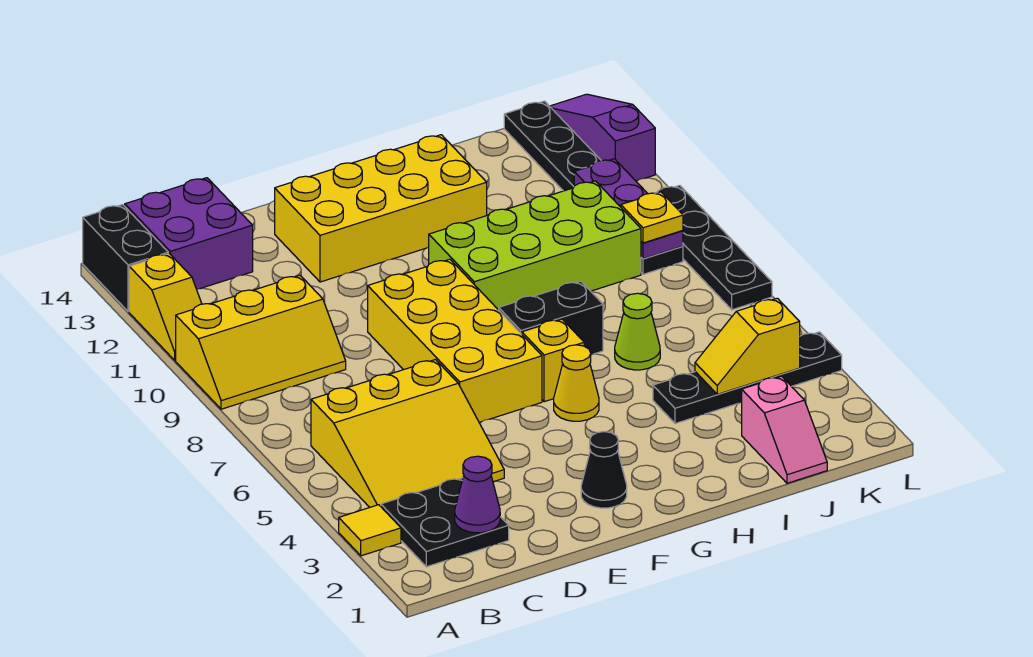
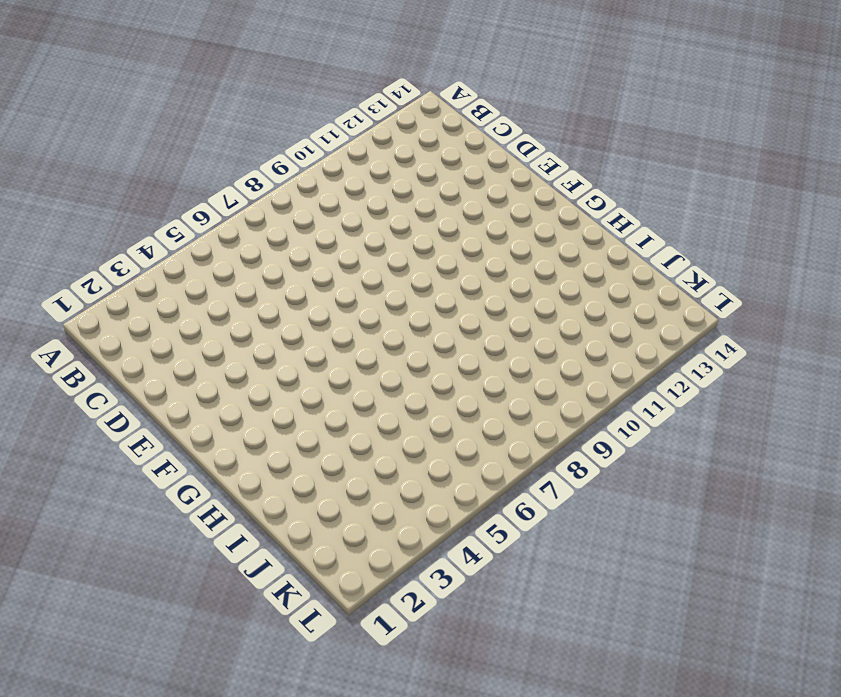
none -> yellow tile A3 level 1
none -> yellow slope A9:C10 level 1 top 10
none -> yellow slope A11:A12 level 1 top 12

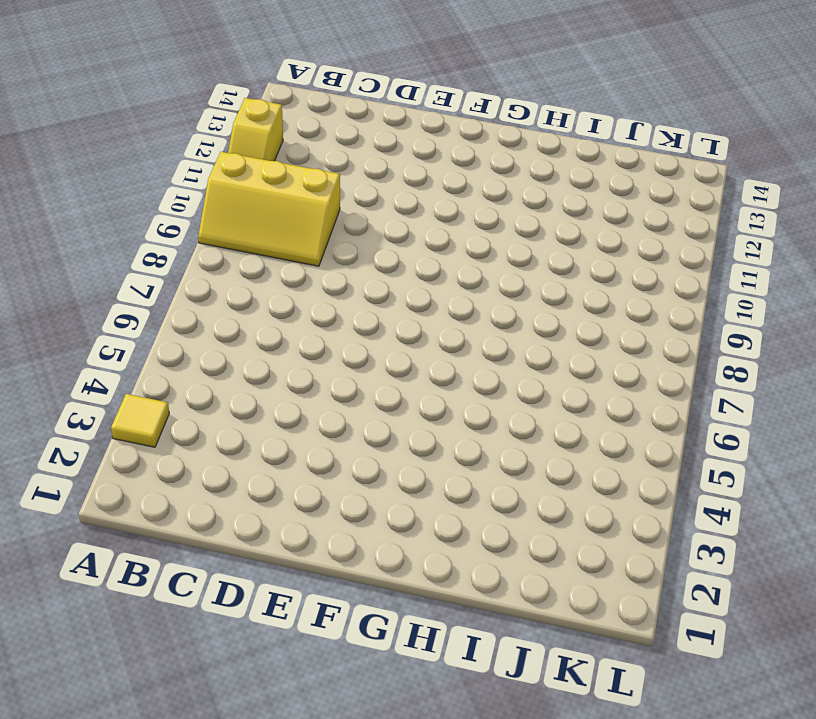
none -> black brick A13:A14 level 1
none -> black plate B2:C3 level 1
none -> yellow slope B4:D6 level 1 top 6

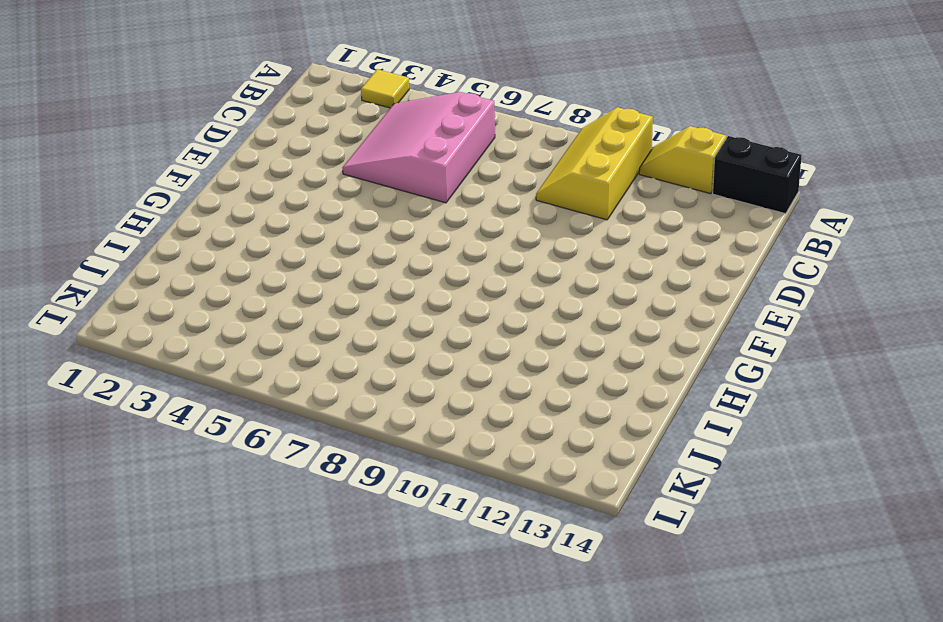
pink slope B4:D6 level 1 top 6 -> yellow slope B4:D6 level 1 top 6
none -> black plate B2:C3 level 1
none -> purple brick B13:C14 level 1
none -> yellow brick E6:F9 level 1

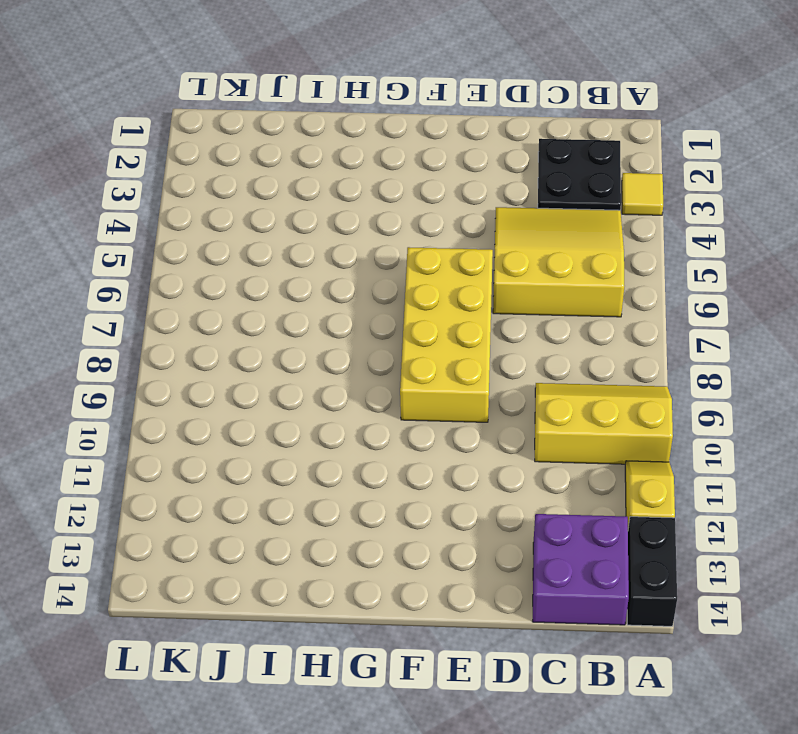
none -> yellow brick E12:H13 level 1
none -> black cone F2 level 1
none -> yellow cone G5 level 1

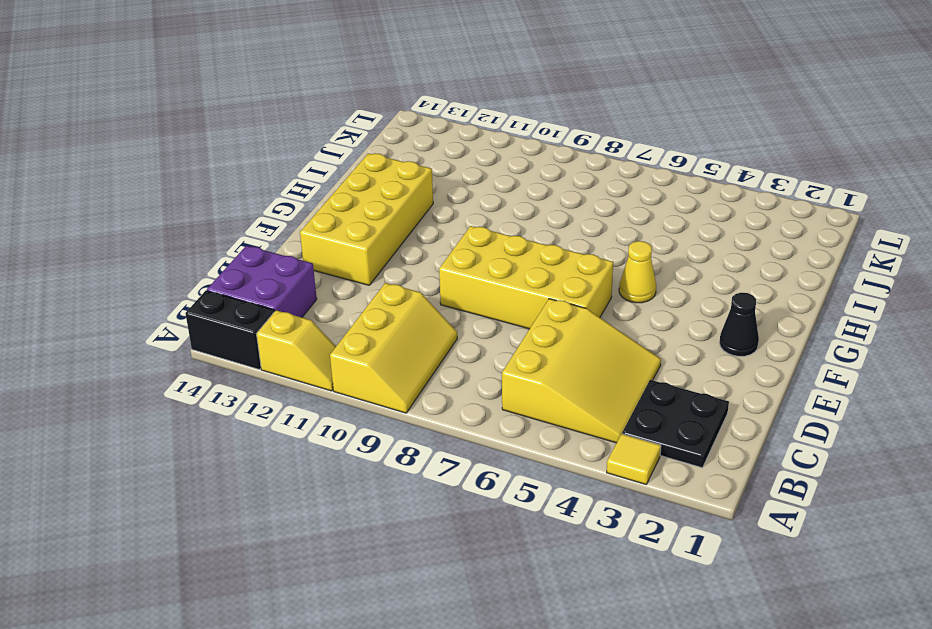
none -> yellow brick G6 level 1
none -> black brick G7:H7 level 1
none -> lime brick G9:J10 level 1

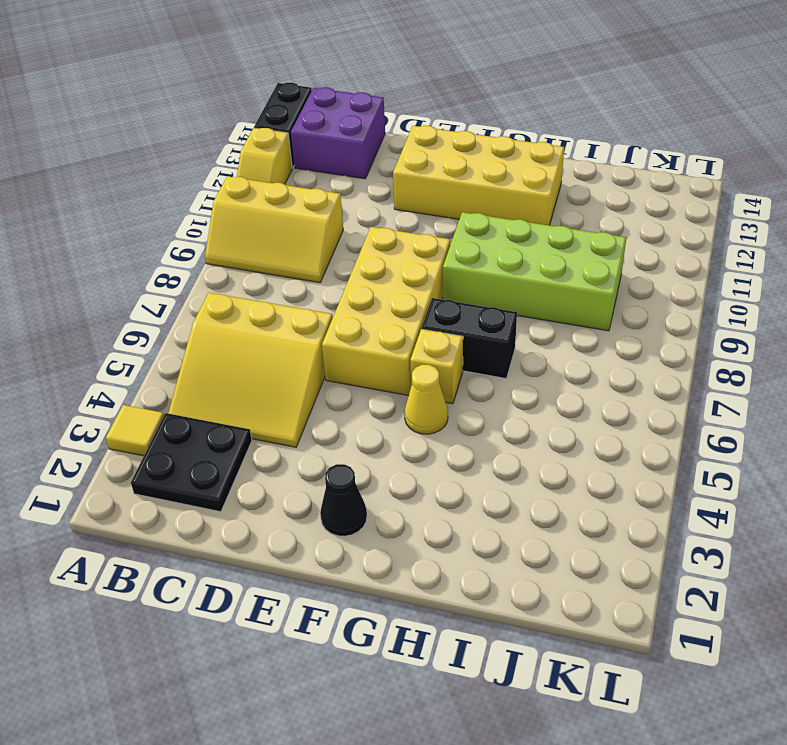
none -> black plate I4:L4 level 1
none -> lime cone I6 level 1
none -> pink slope J1:J2 level 1 top 2

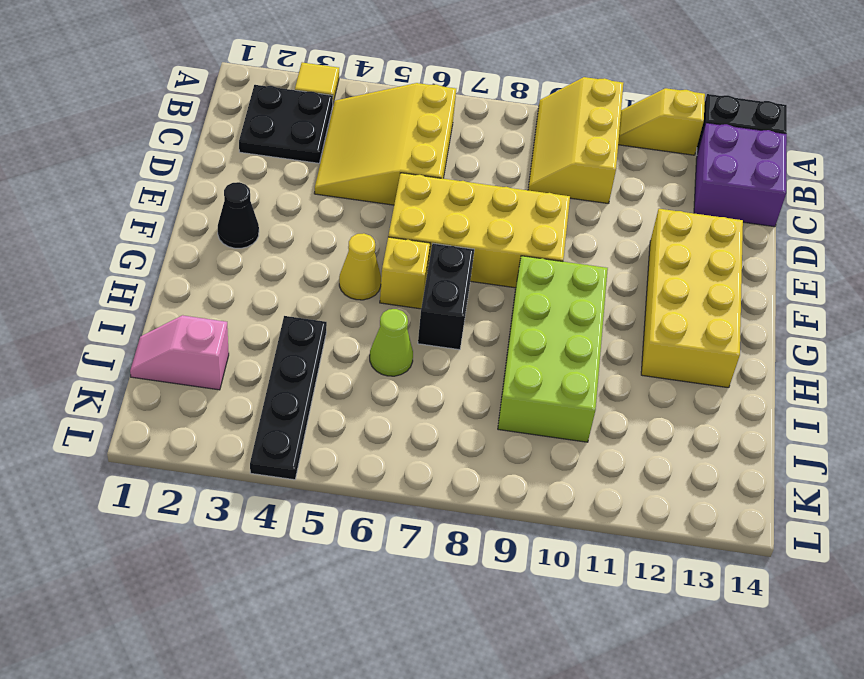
none -> black plate K9:K14 level 1
none -> black plate L7:L10 level 1
none -> purple slope L12:L14 level 1 top 12

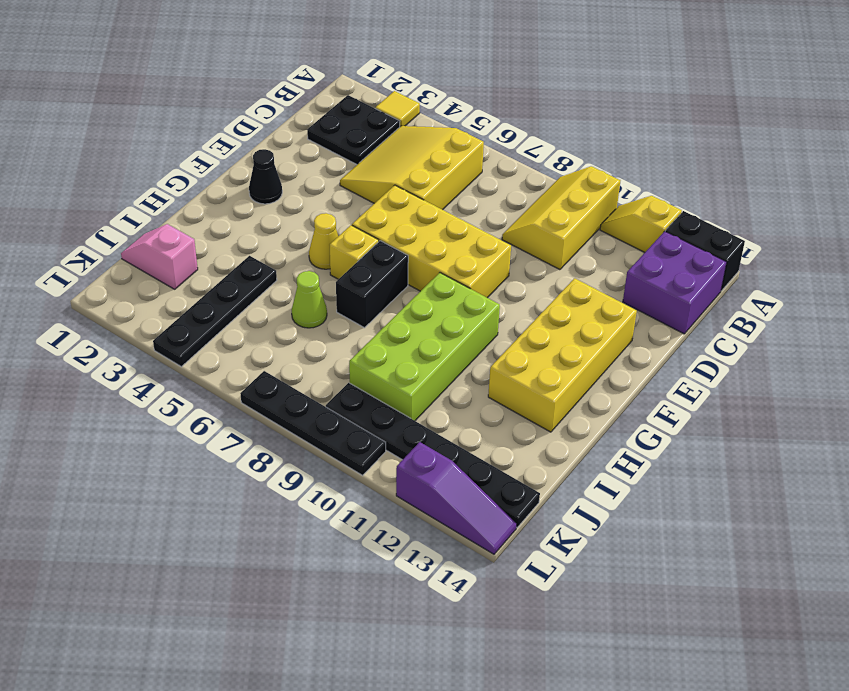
none -> purple cone C2 level 2
none -> yellow slope J4:K4 level 2 top K
none -> purple plate K9:K11 level 2

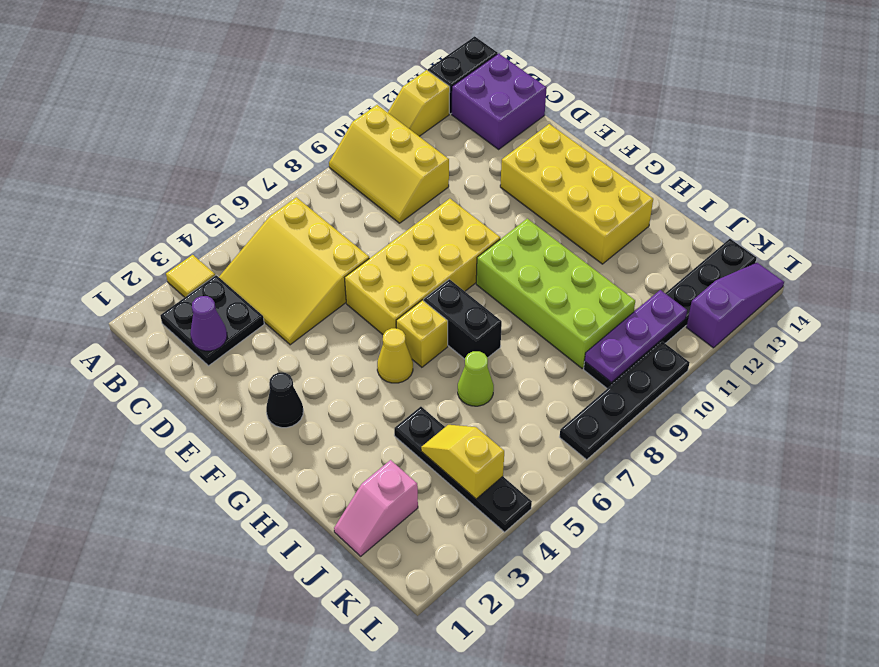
none -> yellow plate K9 level 3

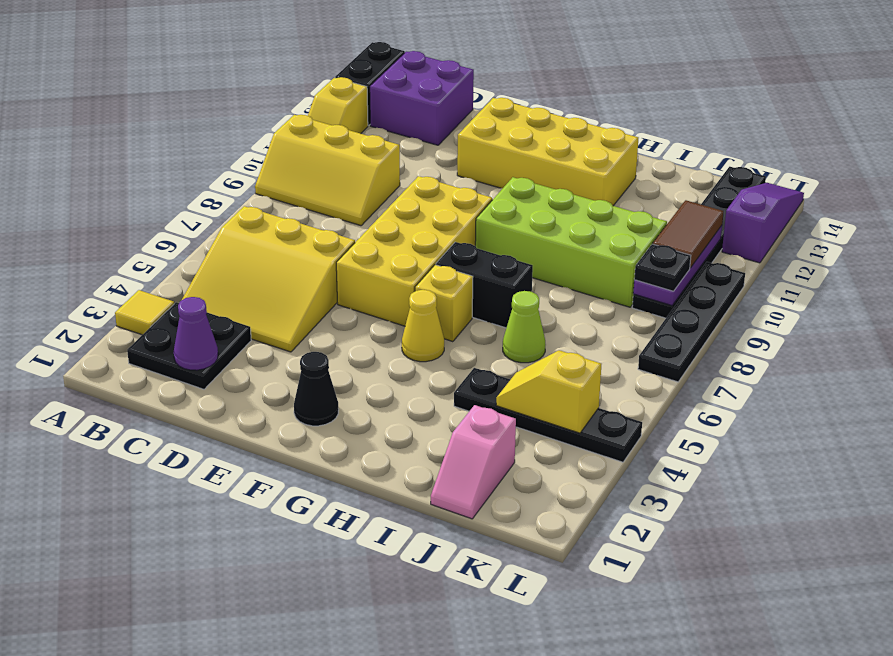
black plate K9 level 3 -> yellow plate K9 level 3
brown tile K10:K11 level 3 -> none

